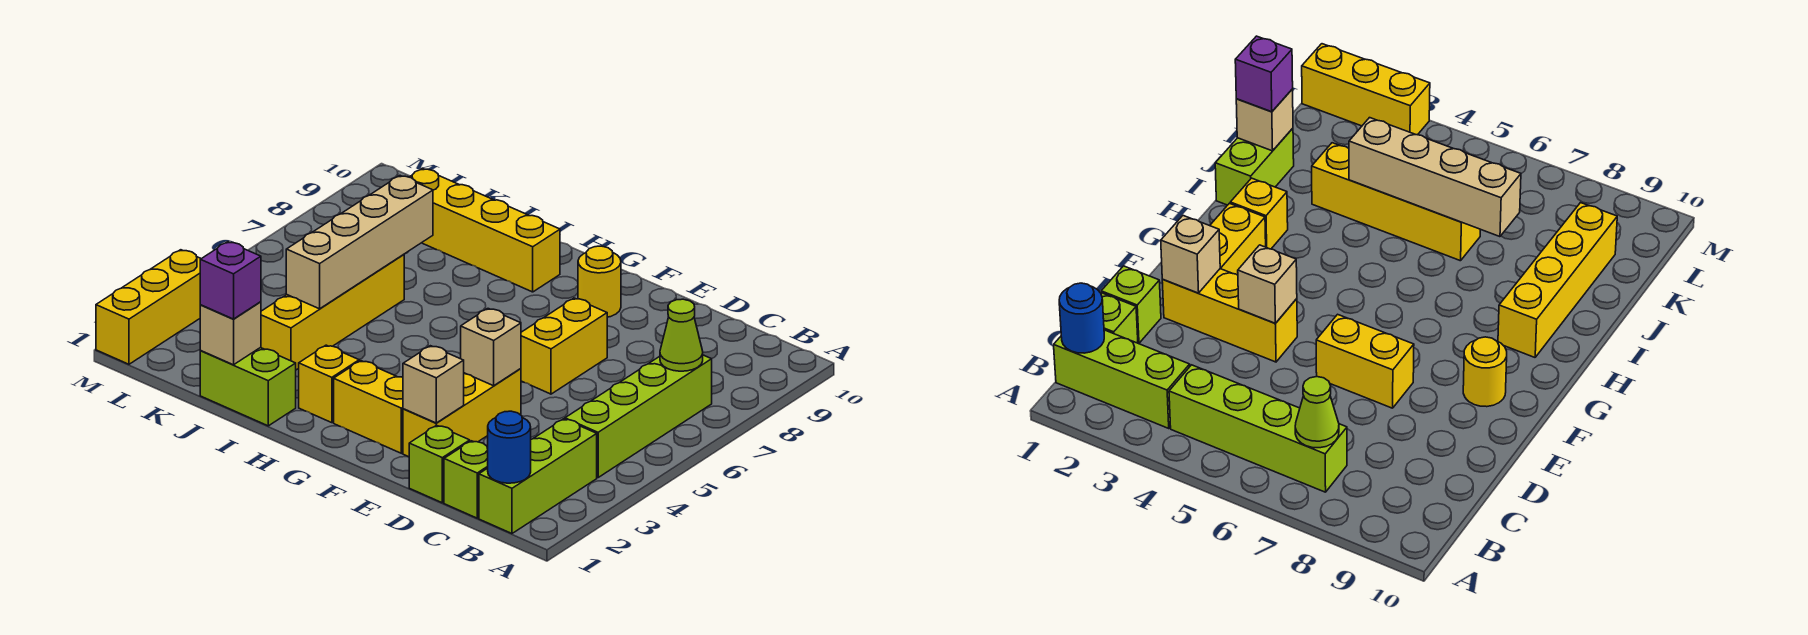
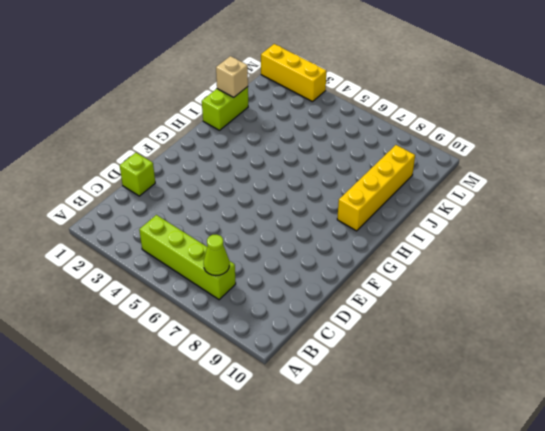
none -> lime brick B1:B3 level 1
none -> lime brick C1 level 1
none -> yellow brick E2:E4 level 1

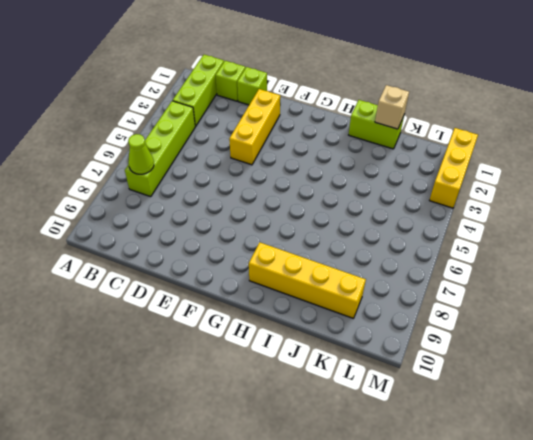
none -> yellow brick E6:E7 level 1
none -> yellow brick F2:G2 level 1
none -> yellow round brick F9 level 1

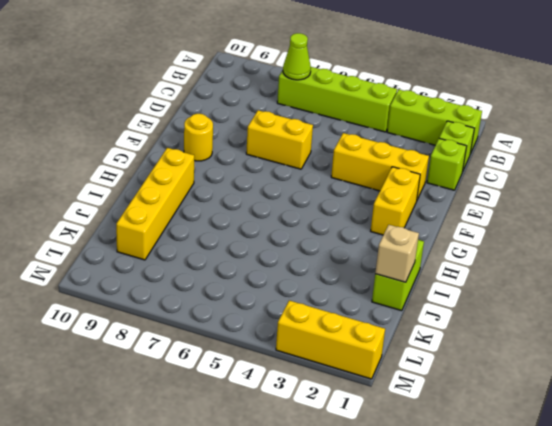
none -> yellow brick H2 level 1
none -> yellow brick J3:J6 level 1
none -> blue round brick B1 level 2

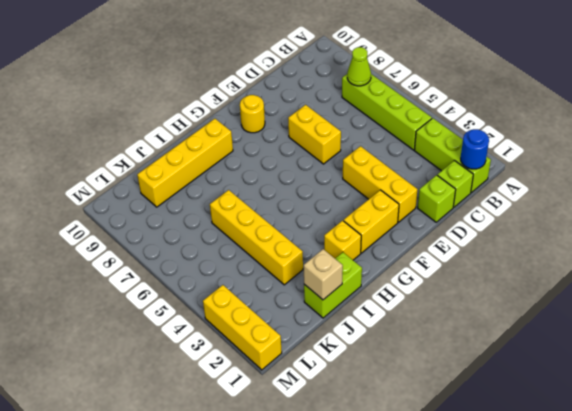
none -> tan brick E2 level 2
none -> tan brick E4 level 2
none -> tan brick J4:J7 level 2

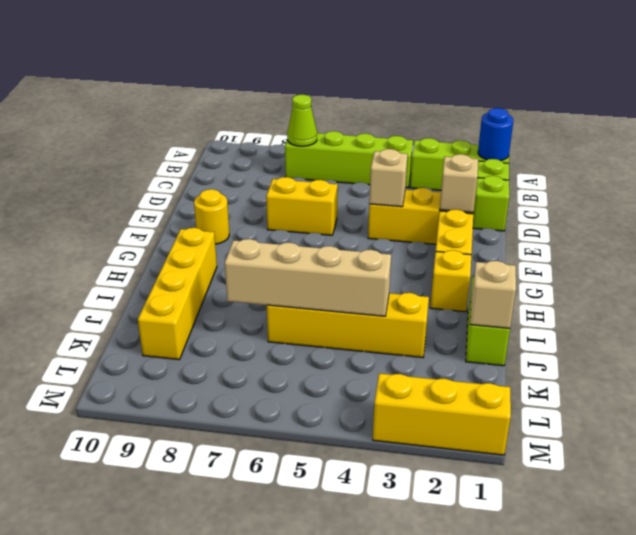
none -> purple brick J1 level 3

